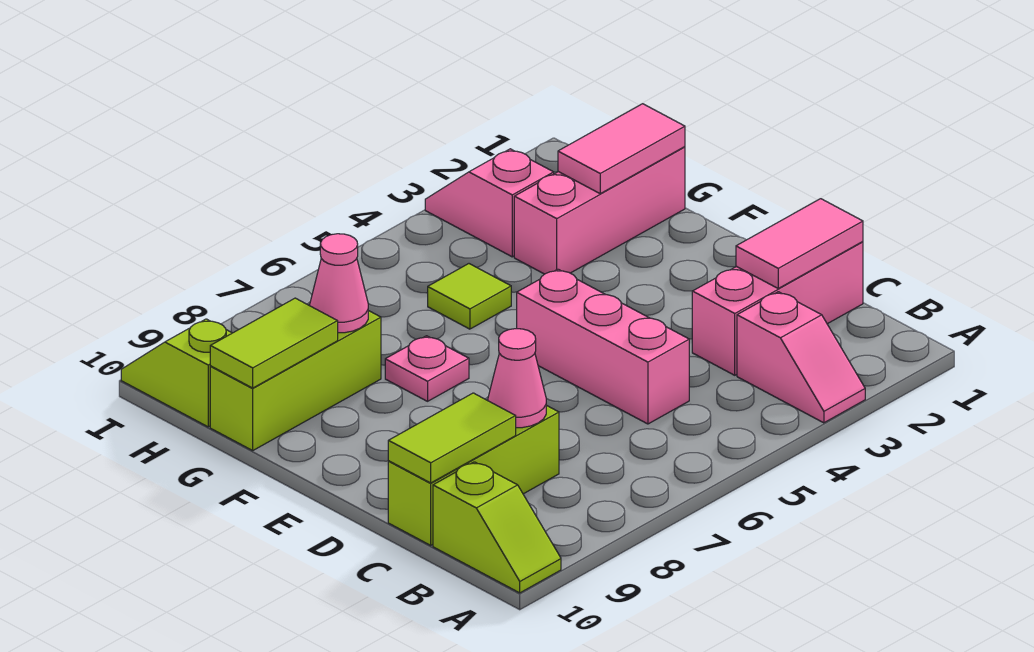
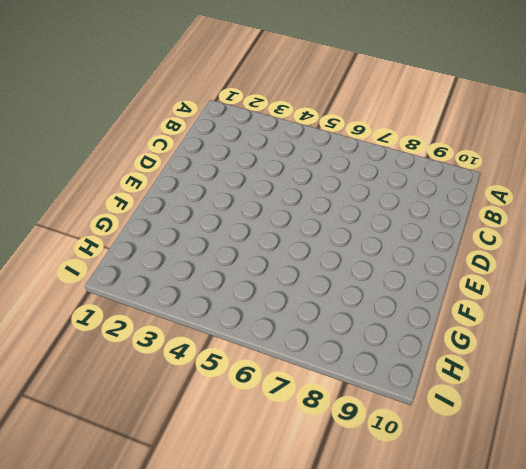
none -> pink slope A3:B3 level 1 top B
none -> lime slope A10:B10 level 1 top B
none -> pink brick C1:C3 level 1

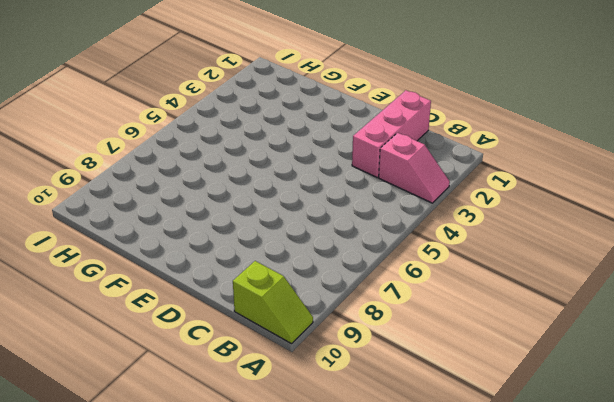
none -> pink brick C5:E5 level 1
none -> lime brick C8:C10 level 1
none -> pink plate F7 level 1

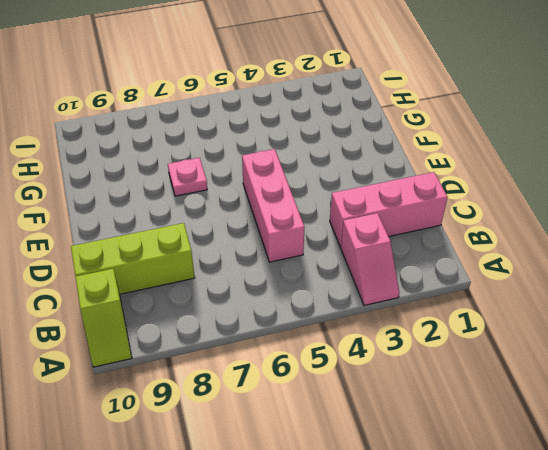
none -> pink brick G1:G3 level 1
none -> lime tile G5 level 1
none -> lime brick G8:G10 level 1

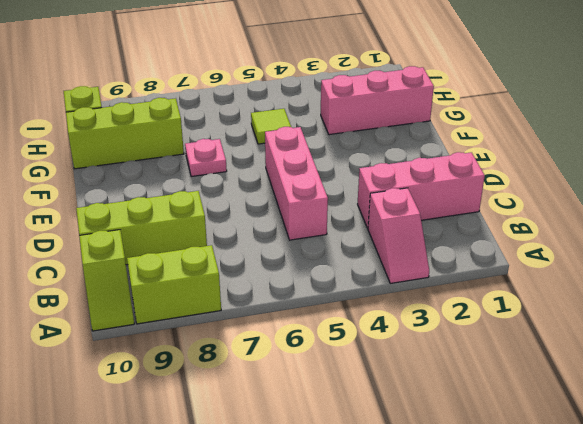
lime brick A8:A9 level 1 -> none
none -> pink slope H3:I3 level 1 top H
none -> pink tile C1:C2 level 2
none -> pink cone C8 level 2

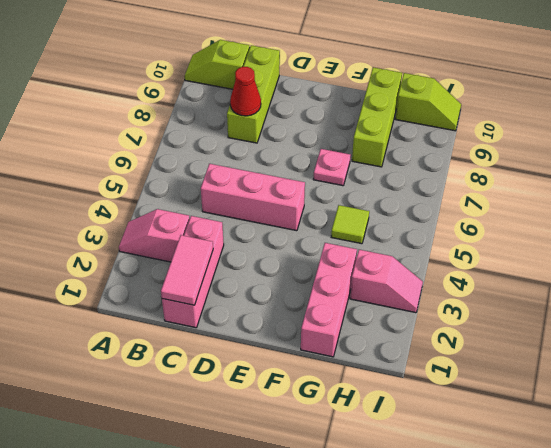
red cone C8 level 2 -> pink cone C8 level 2
none -> lime tile C9:C10 level 2
none -> pink tile G1:G2 level 2
none -> pink cone G8 level 2

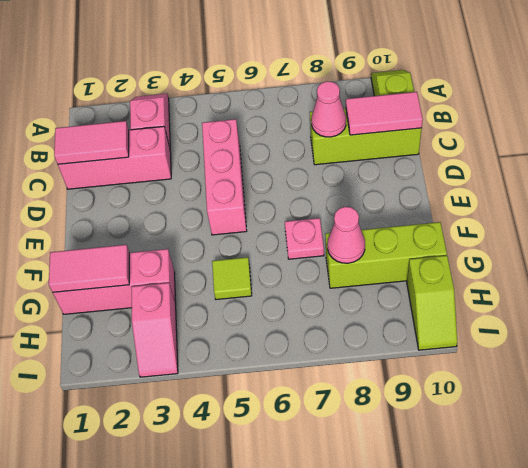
pink tile C9:C10 level 2 -> lime tile C9:C10 level 2
none -> lime tile G9:G10 level 2

